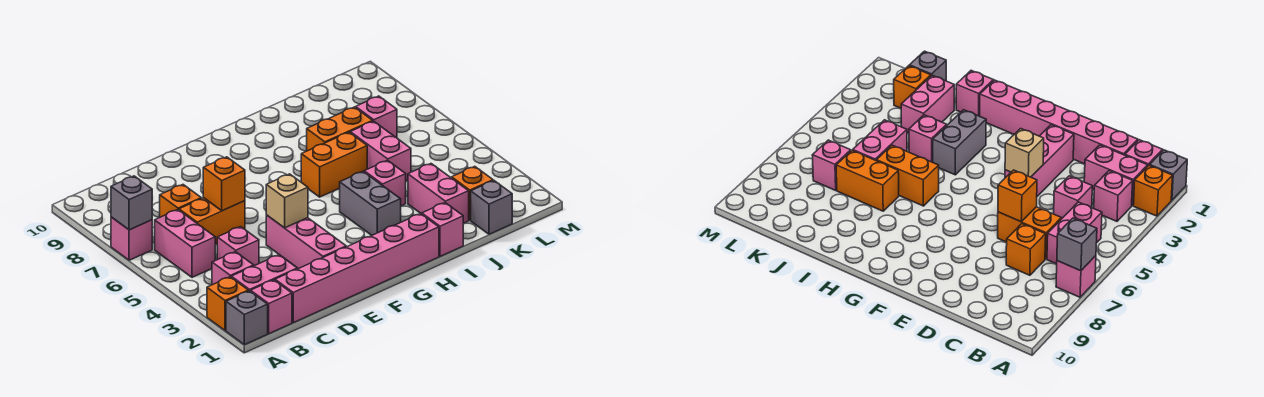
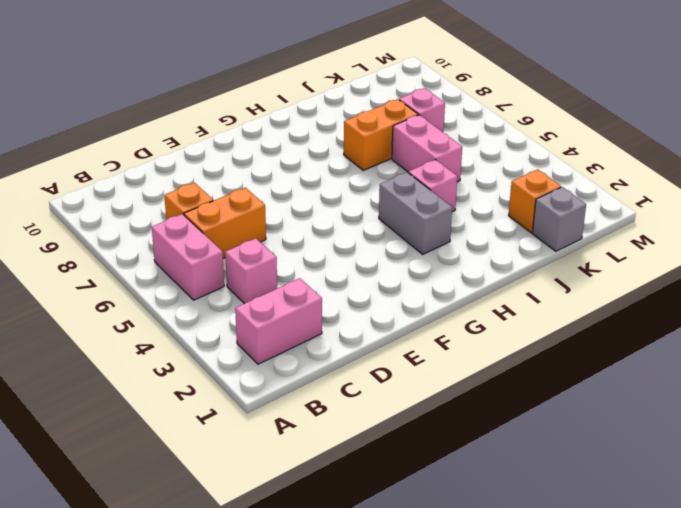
none -> grey brick A1 level 1
none -> orange brick A2 level 1
none -> pink brick A7 level 1

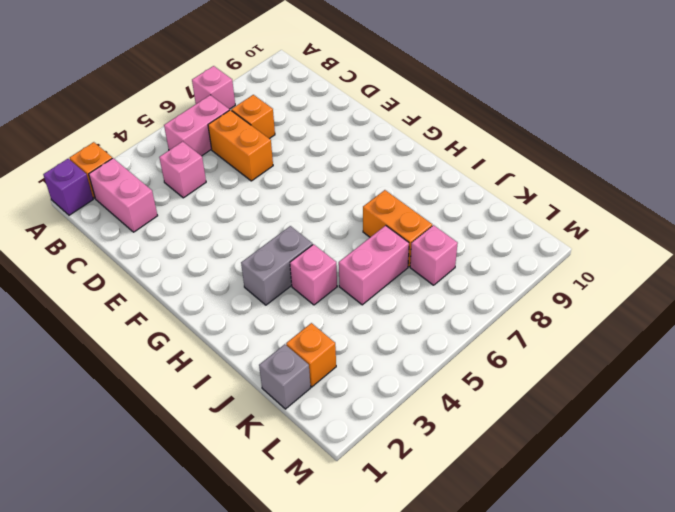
purple brick A1 level 1 -> grey brick A1 level 1
none -> pink brick B1 level 1
none -> pink brick B3 level 1
none -> pink brick C1:H1 level 1

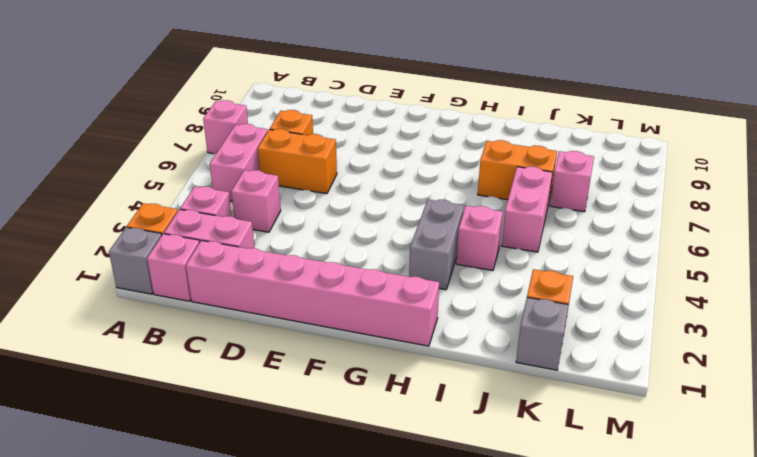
none -> pink brick E2:E4 level 1
none -> orange brick H6:I6 level 1
none -> pink brick I1 level 1

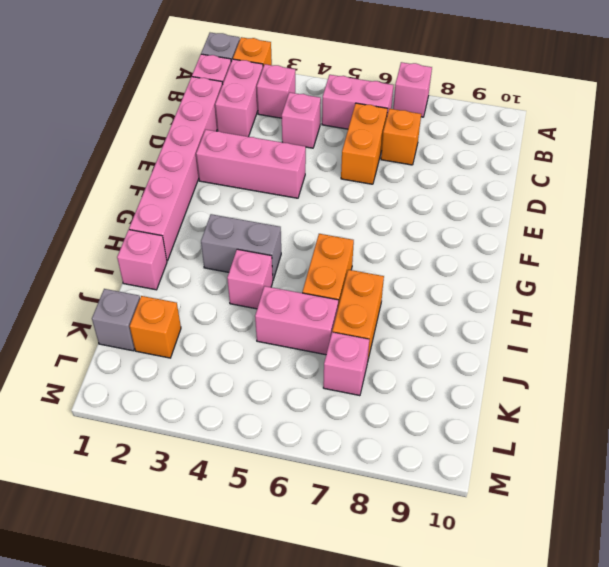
none -> pink brick J2:J3 level 1
none -> grey brick A7 level 2
none -> orange brick D6 level 2

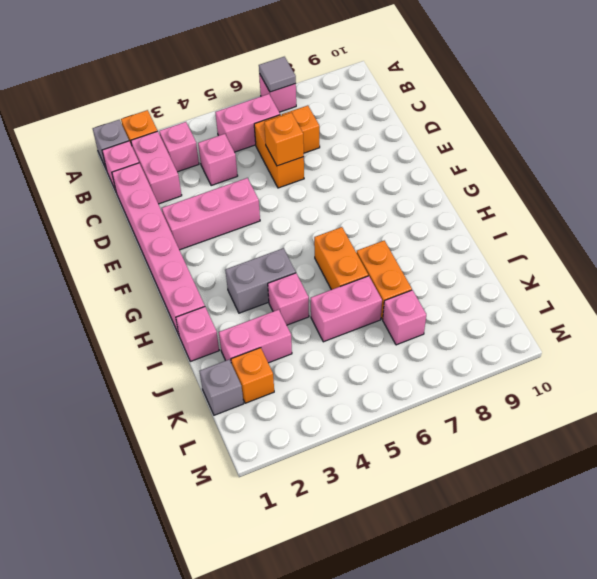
grey tile A7 level 2 -> grey brick A7 level 2
none -> tan brick E4 level 2

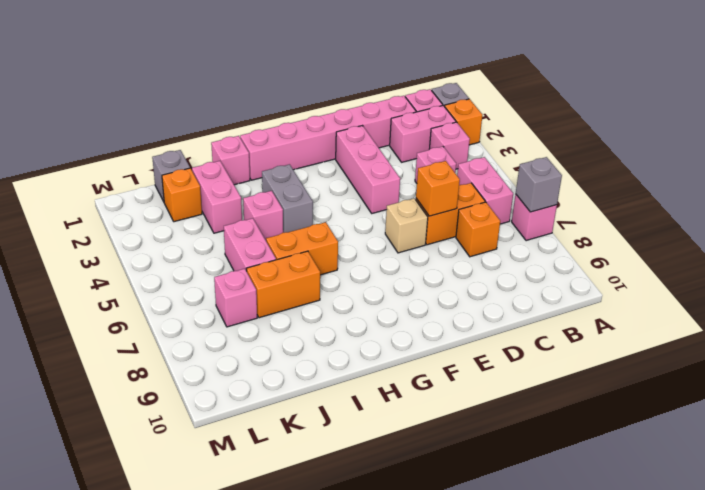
tan brick E6 level 1 -> tan brick E4 level 2

